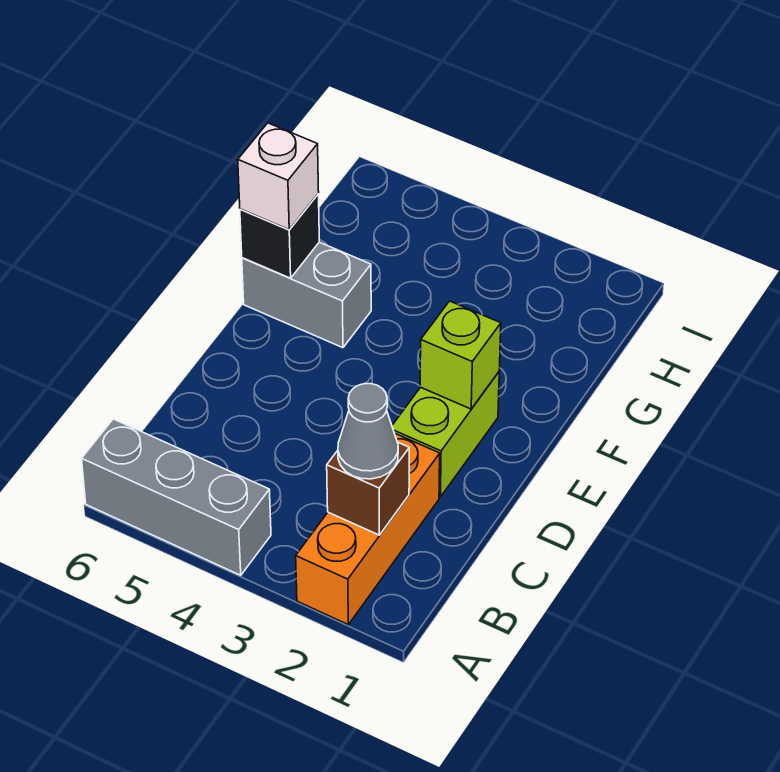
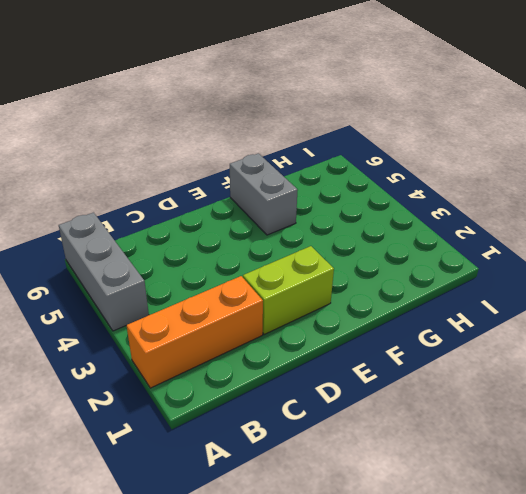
none -> brown brick B2 level 2
none -> lime brick E2 level 2

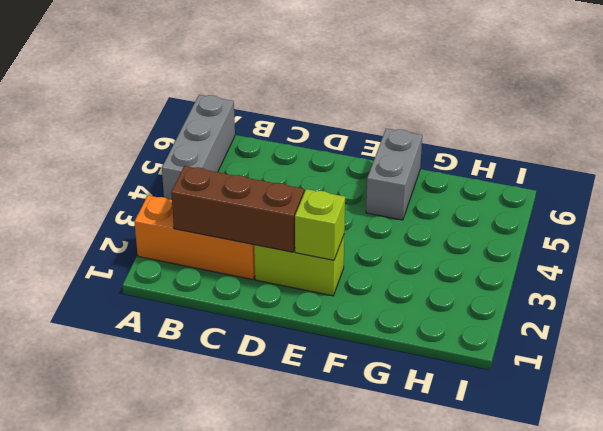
brown brick B2:D2 level 2 -> brown brick B2 level 2
none -> black brick F6 level 2
none -> grey cone B2 level 3

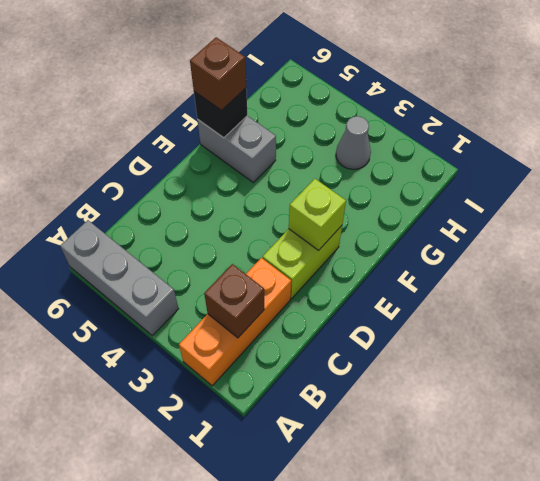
brown brick F6 level 3 -> white brick F6 level 3
grey cone H3 level 1 -> grey cone B2 level 3

